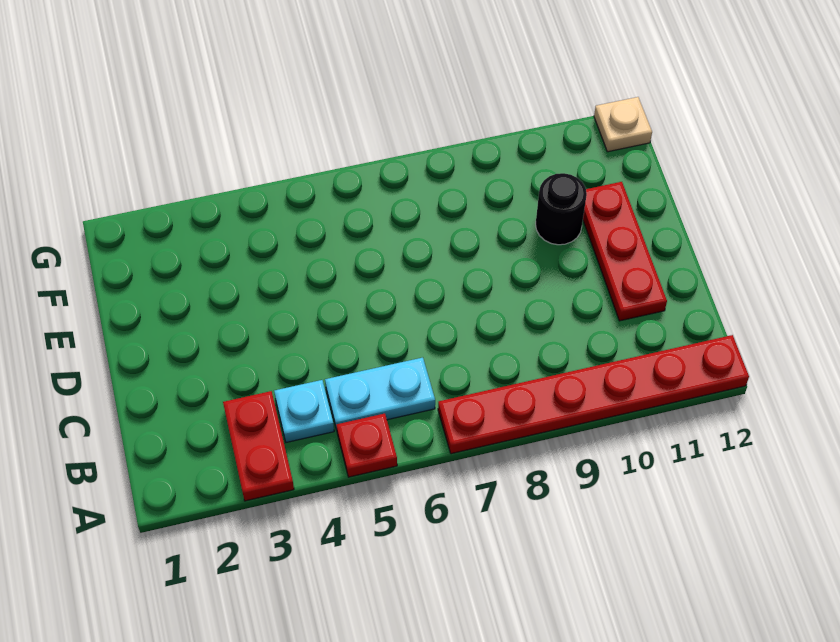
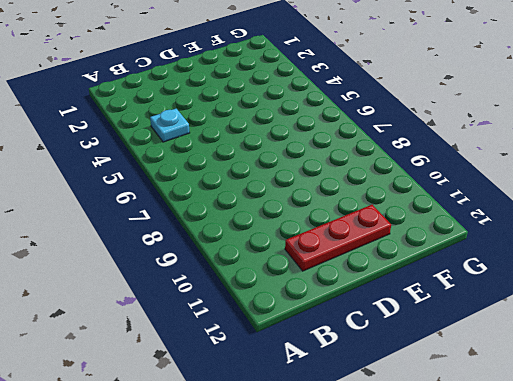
none -> red plate A3:B3 level 1
none -> red plate A5 level 1

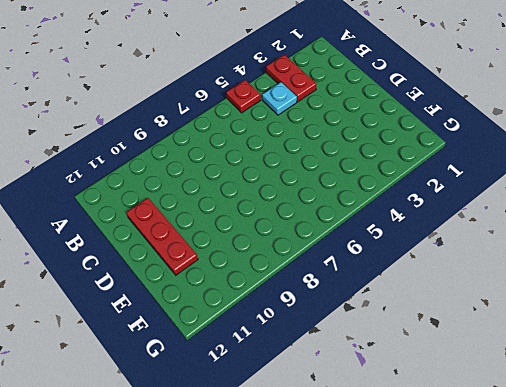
none -> red plate A7:A12 level 1
none -> cyan plate B5:B6 level 1

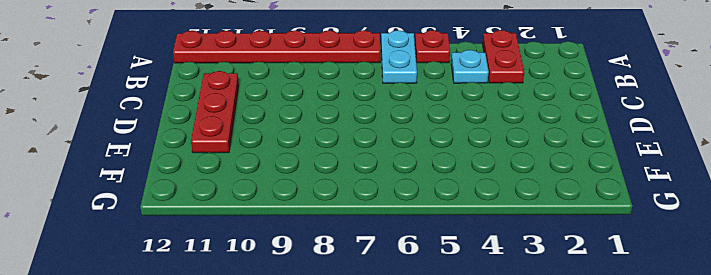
cyan plate A6:B6 level 1 -> cyan plate B5:B6 level 1
none -> black round brick E10 level 1
none -> tan plate G12 level 1

